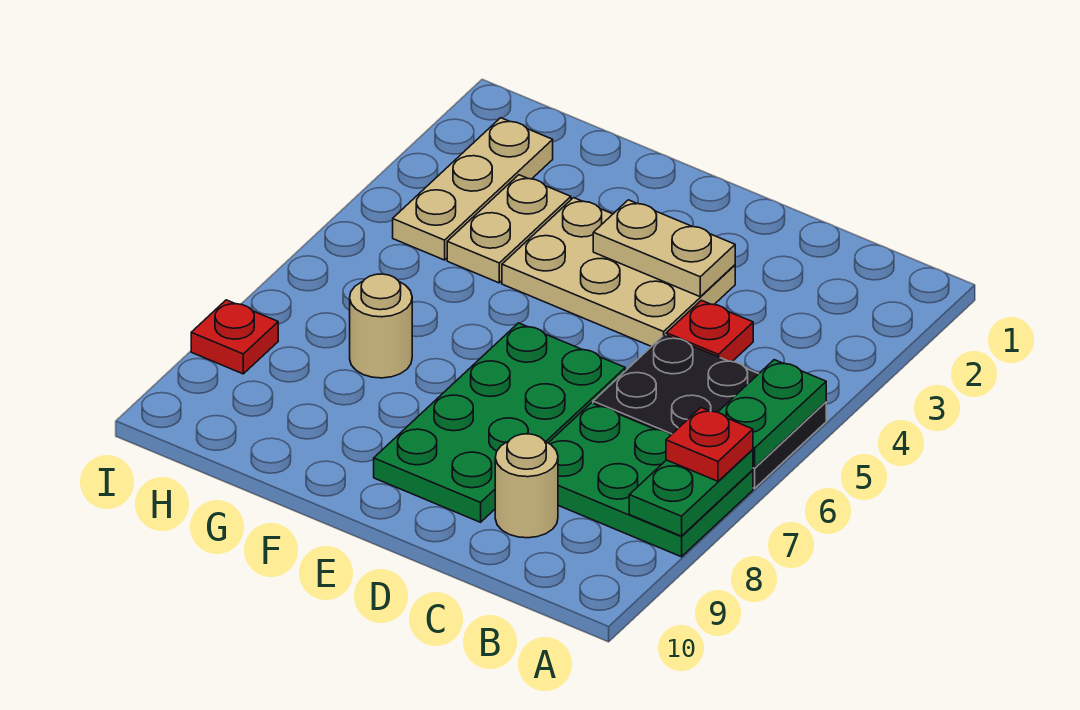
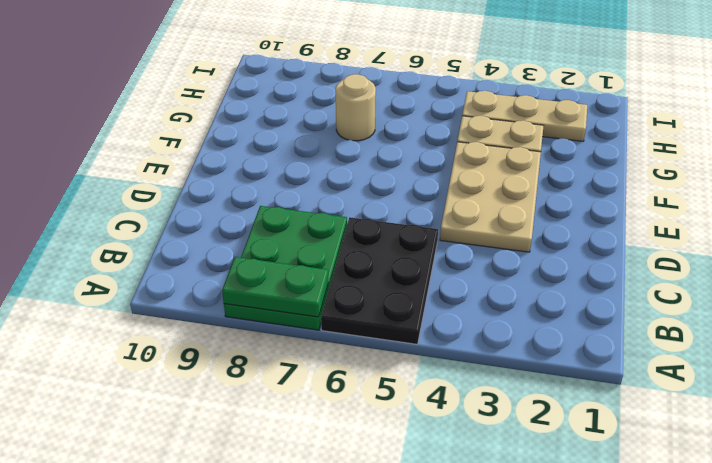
none -> red plate C4 level 1
none -> tan round brick C9 level 1
none -> green plate D6:E9 level 1

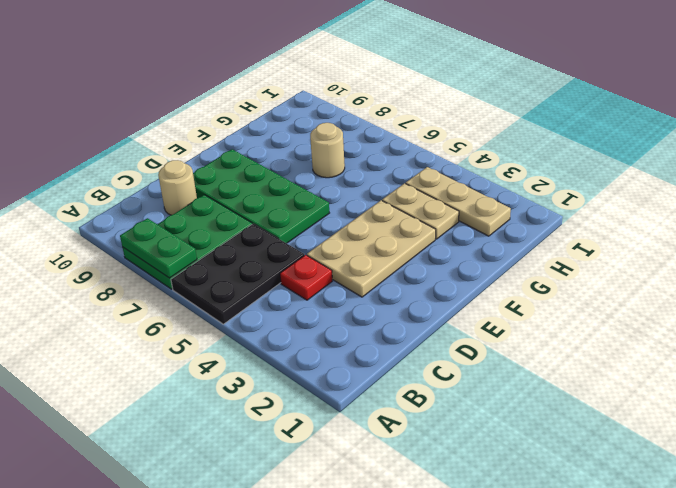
none -> red plate I8 level 1
none -> green plate A5:A6 level 2
none -> tan plate D3:E3 level 2

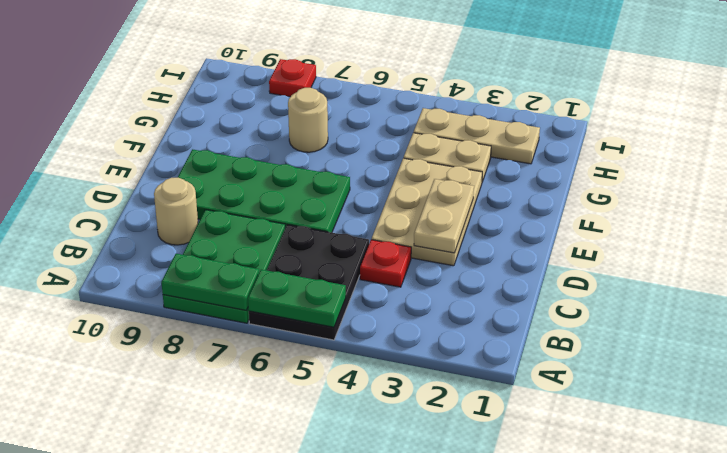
none -> red plate A7 level 3

